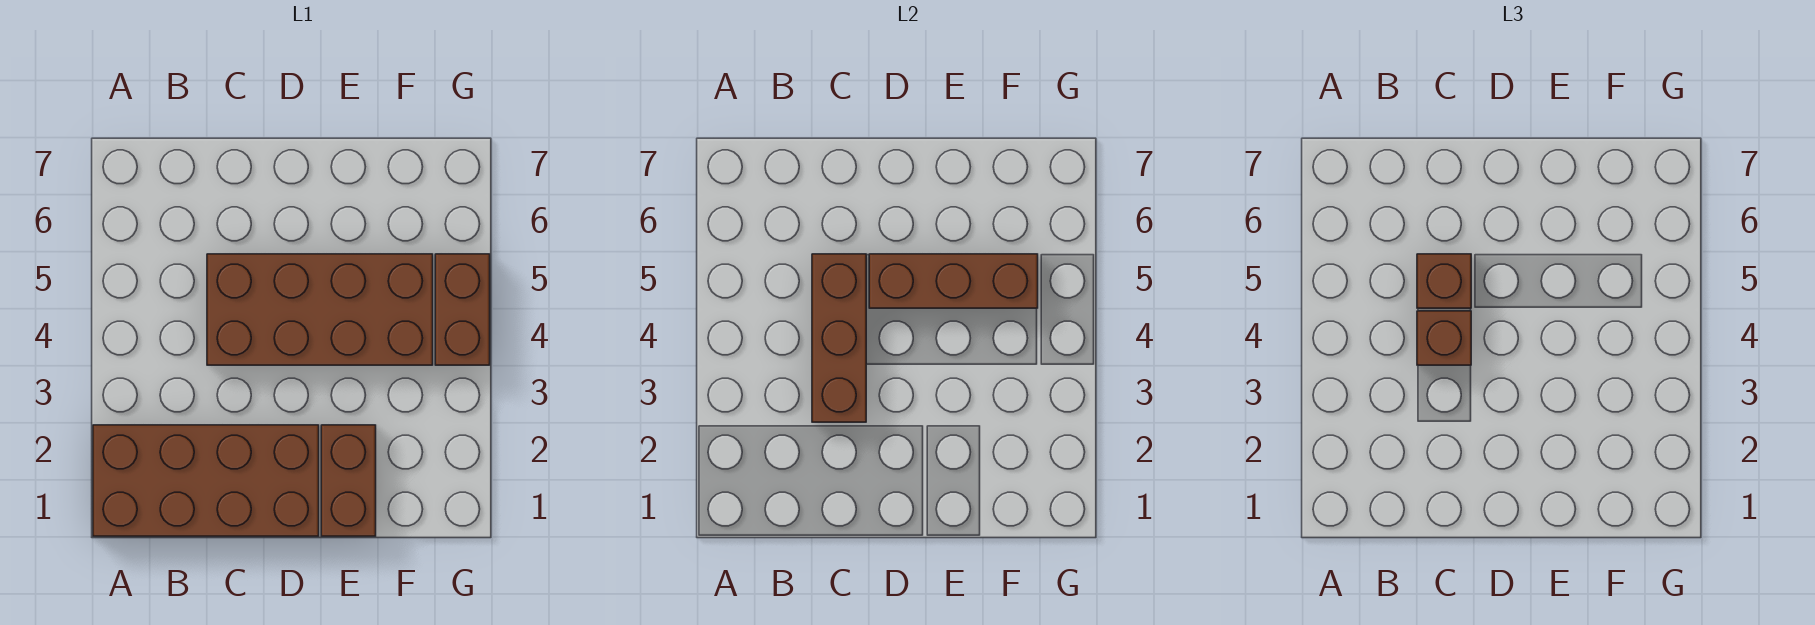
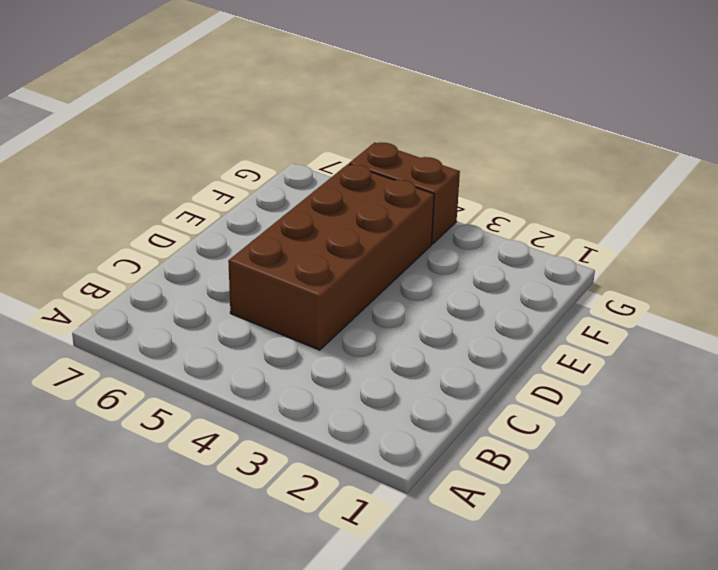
none -> brown brick A1:D2 level 1
none -> brown brick E1:E2 level 1

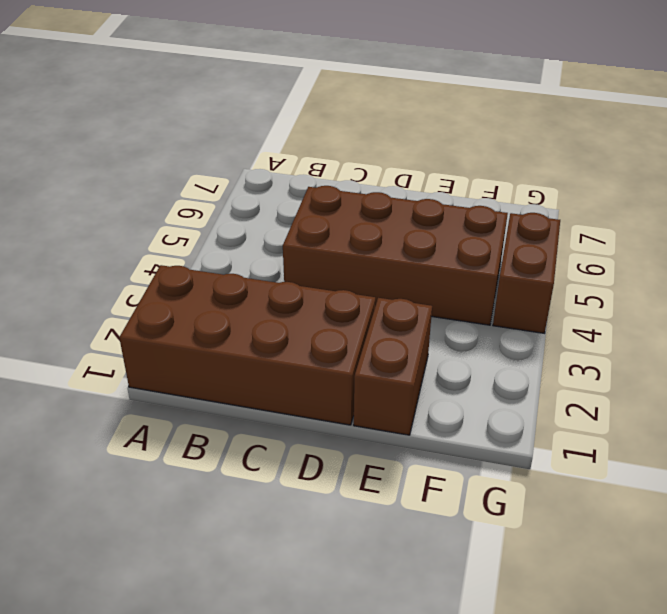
none -> brown brick C3:C5 level 2
none -> brown brick D5:F5 level 2

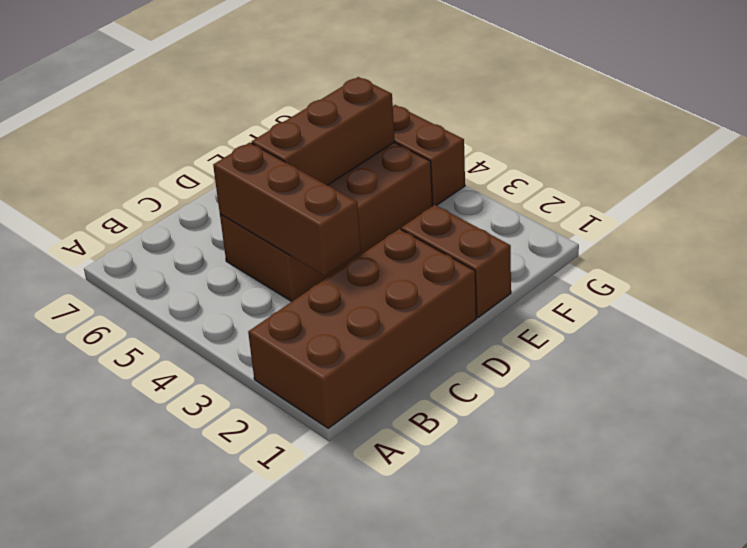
none -> brown brick C4 level 3
none -> brown brick C5 level 3

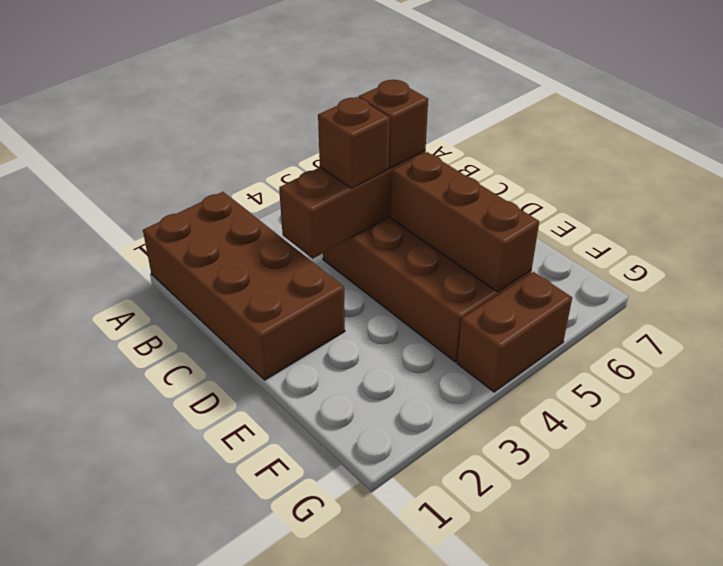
none -> brown brick E1:E2 level 1

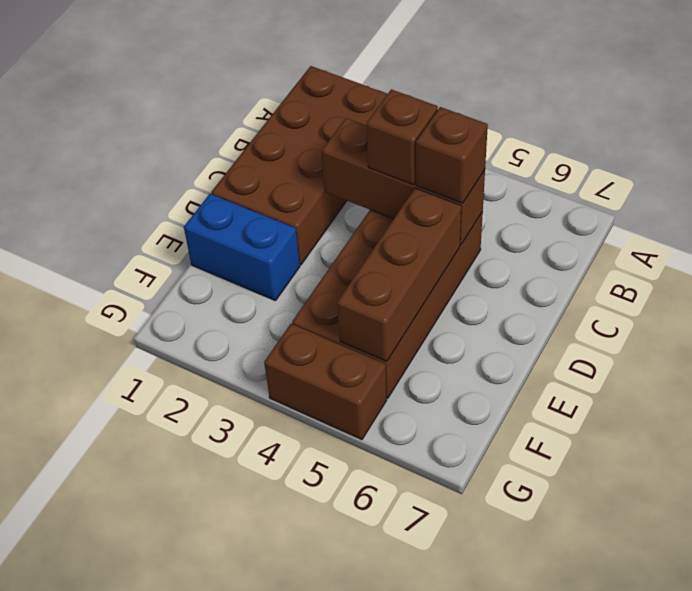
blue brick E1:E2 level 1 -> brown brick E1:E2 level 1

